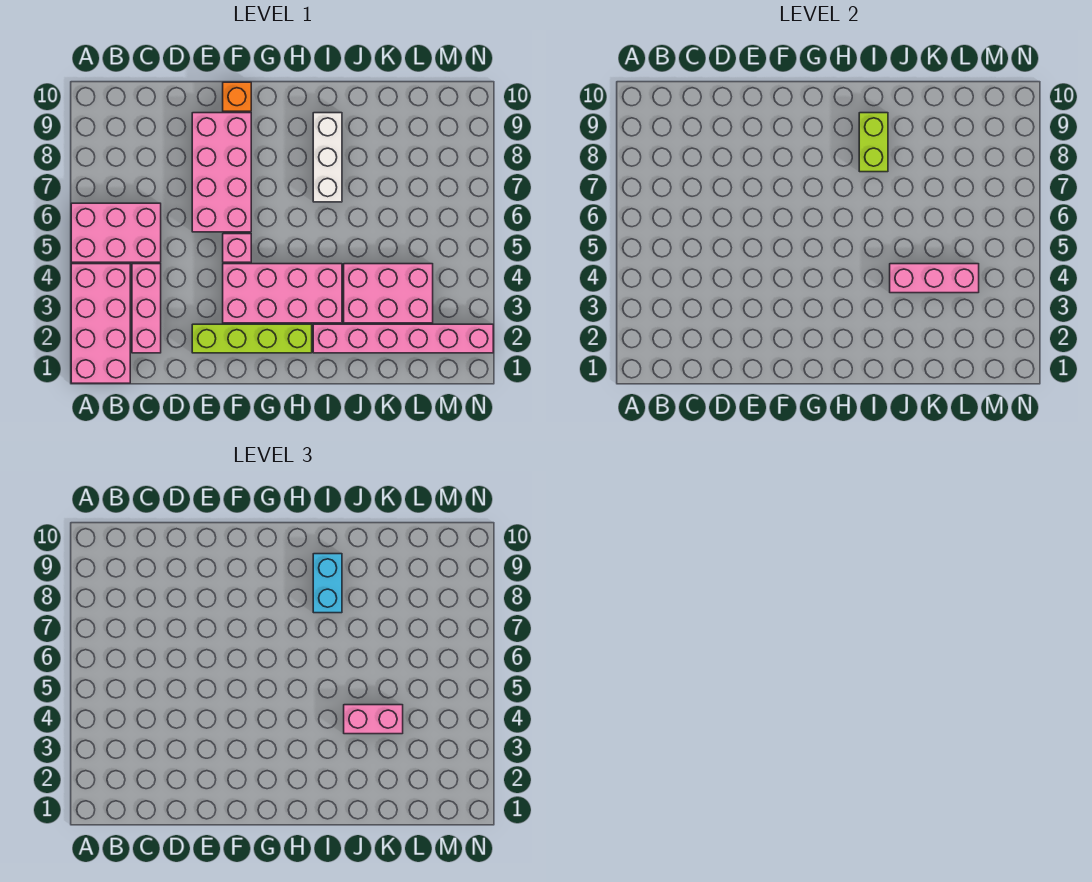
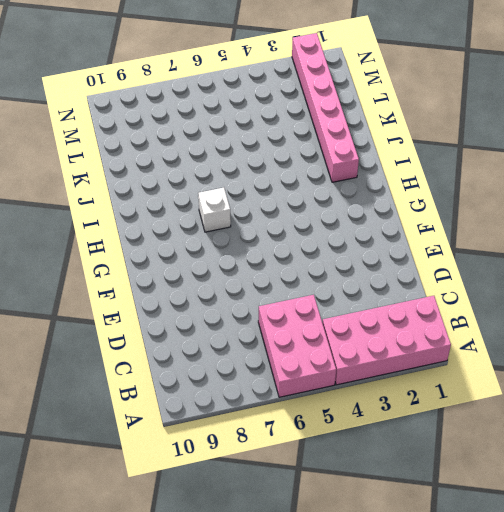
white brick H7 level 1 -> none
none -> pink brick C2:C4 level 1
none -> lime brick E2:H2 level 1
none -> pink brick E6:F9 level 1

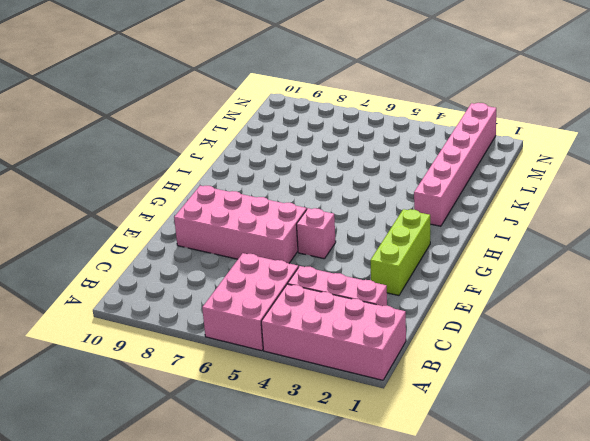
lime brick E2:G2 level 1 -> lime brick E2:H2 level 1
none -> pink brick F3:I4 level 1
none -> orange brick F10 level 1
none -> white brick I7:I9 level 1

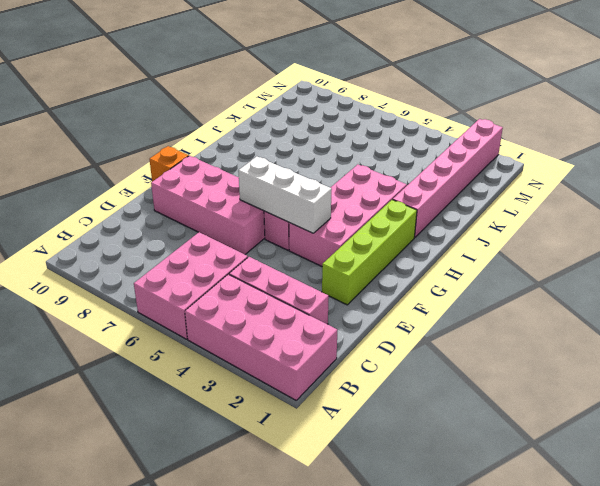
white brick F4:F6 level 2 -> white brick I7:I9 level 1
none -> pink brick J3:L4 level 1
none -> lime brick I8:I9 level 2
none -> pink brick J4:L4 level 2

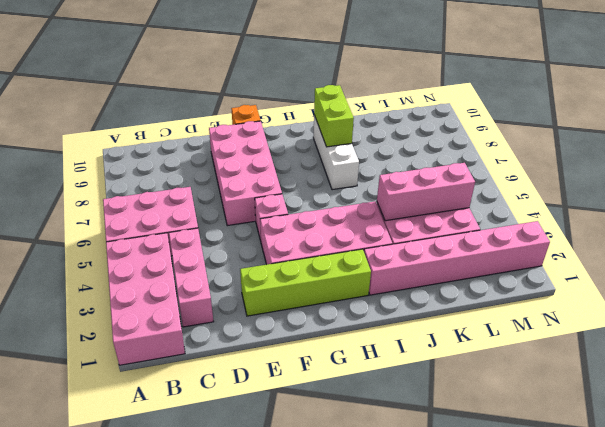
none -> cyan brick I8:I9 level 3
none -> pink brick J4:K4 level 3

